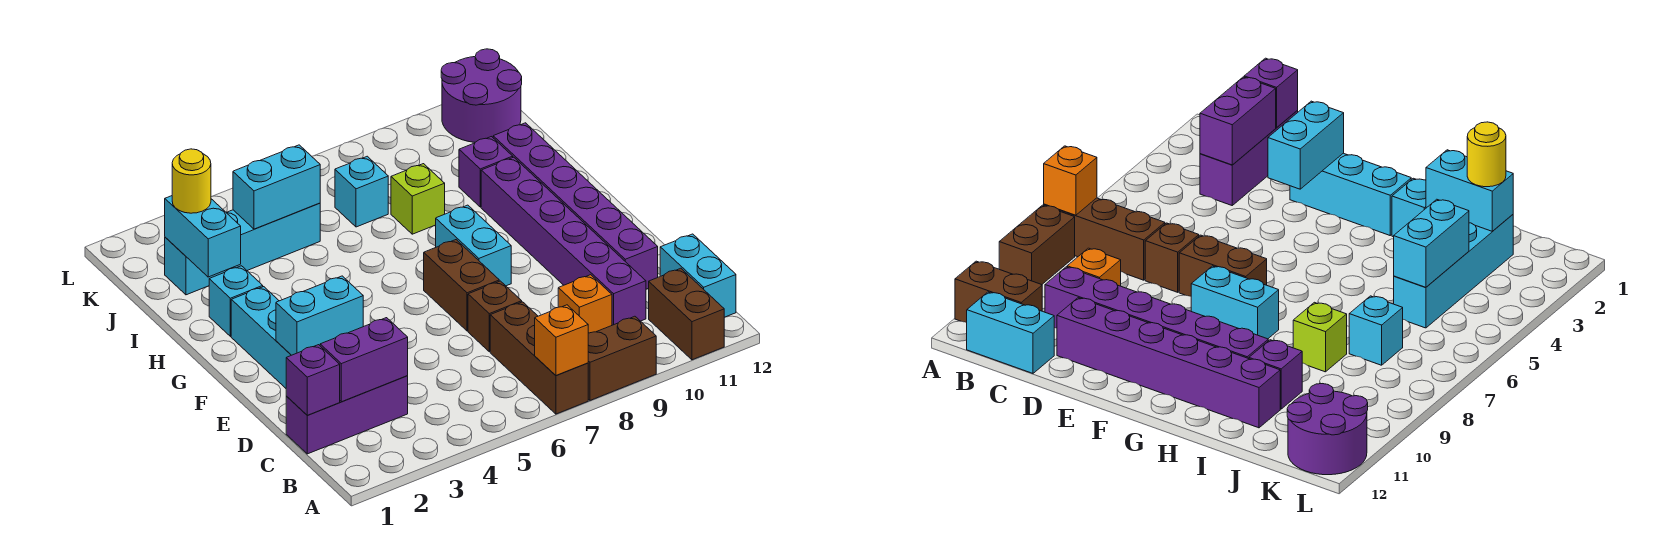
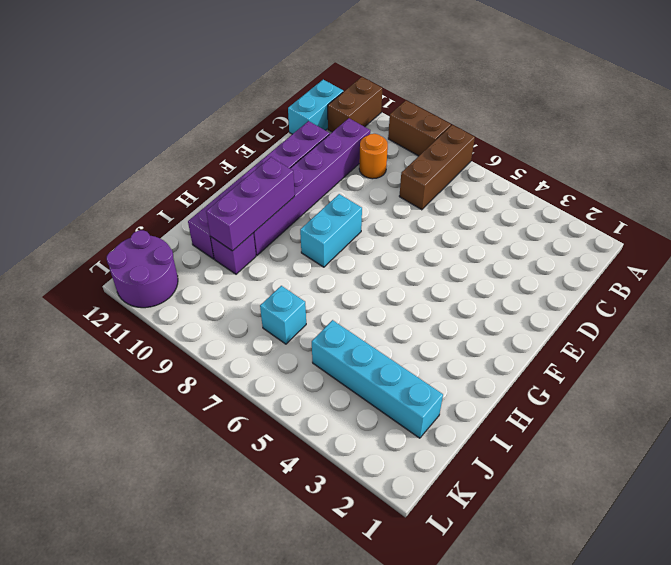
orange round brick C9 level 1 -> orange brick C9 level 1
purple brick G10:I10 level 2 -> purple brick C1:C3 level 1
none -> brown brick D7 level 1
none -> cyan brick E2:G2 level 1
none -> brown brick E7:F7 level 1

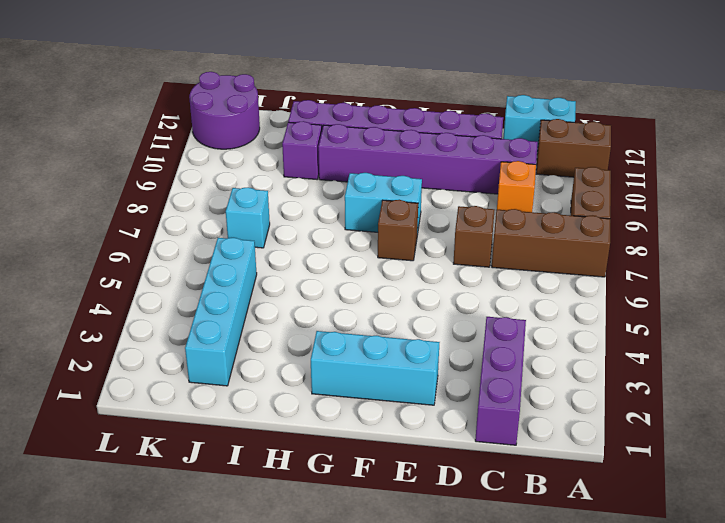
brown brick F7 level 1 -> brown brick E7:F7 level 1
none -> cyan brick H2 level 1
none -> lime brick I8 level 1
none -> orange brick A7 level 2

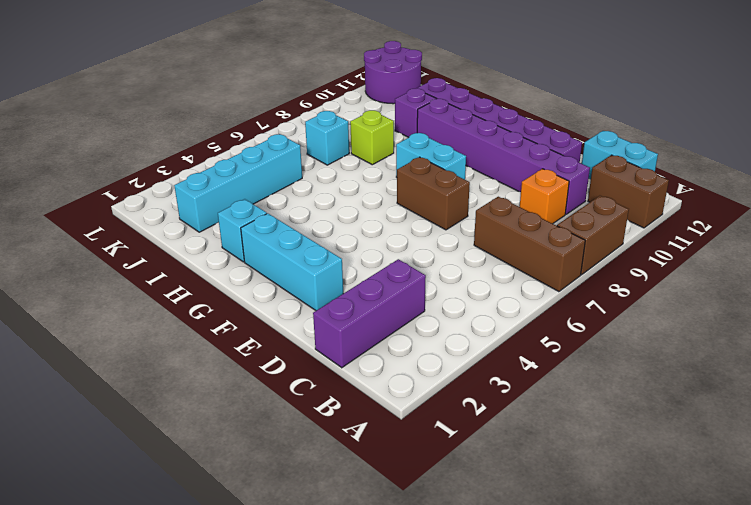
none -> brown brick D7 level 1
none -> orange brick A7 level 2
none -> purple brick C1 level 2

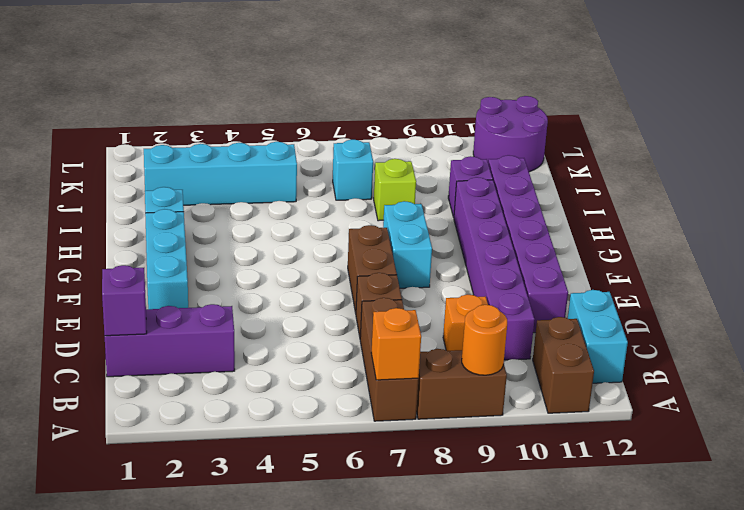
orange round brick A9 level 2 -> none
none -> purple brick C2:C3 level 2
none -> cyan brick E2:E3 level 2
none -> cyan brick I2:J2 level 2

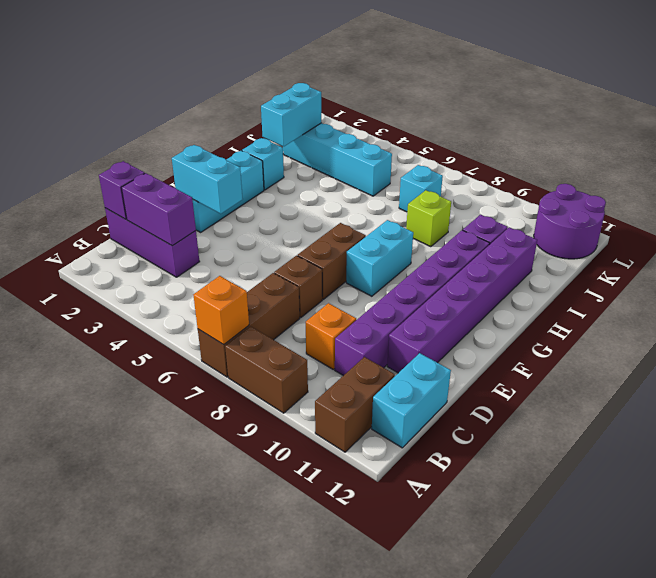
none -> cyan brick J4:J5 level 2
none -> yellow round brick J2 level 3

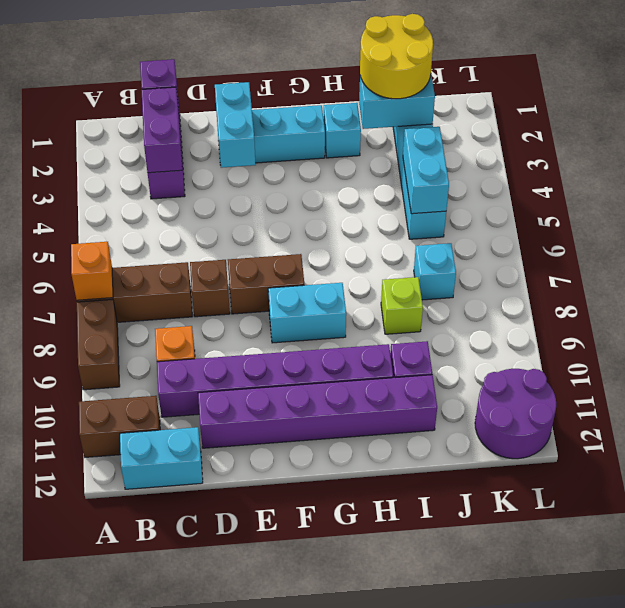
yellow round brick I1:J2 level 3 -> yellow round brick J2 level 3

